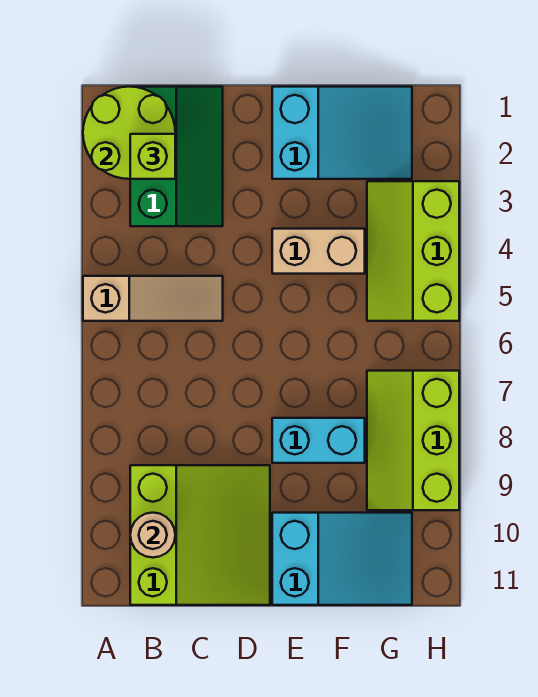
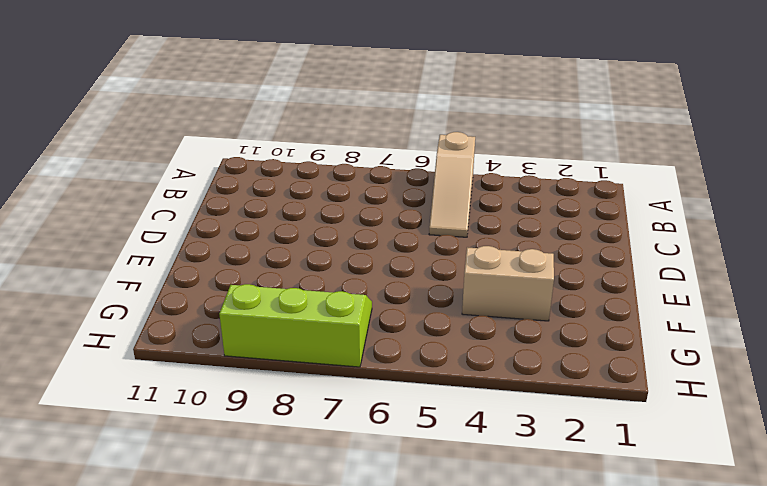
tan brick F3:F4 level 1 -> tan brick E4:F4 level 1
none -> green slope B1:C3 level 1 top B
none -> lime slope B9:D11 level 1 top B
none -> cyan slope E1:G2 level 1 top E

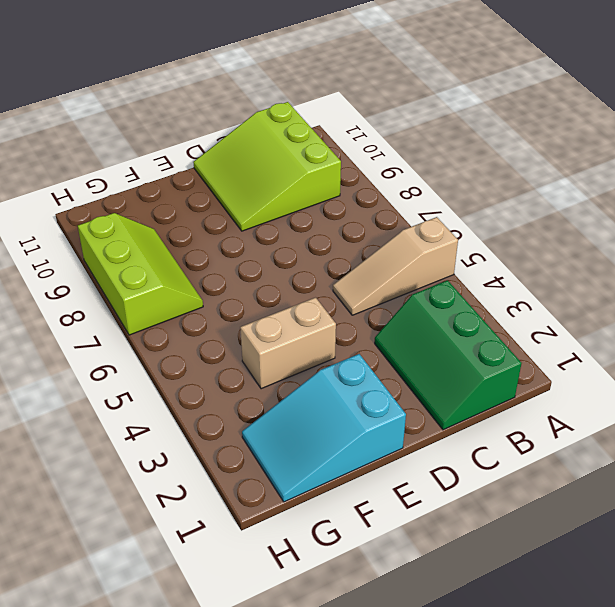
none -> cyan brick E8:F8 level 1
none -> cyan slope E10:G11 level 1 top E
none -> lime slope G3:H5 level 1 top H

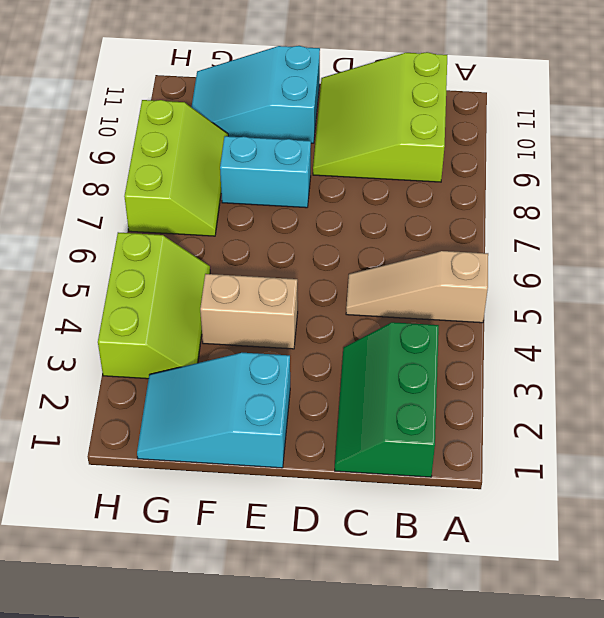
none -> lime round brick A1:B2 level 2
none -> tan round brick B10 level 2
none -> lime brick B2 level 3

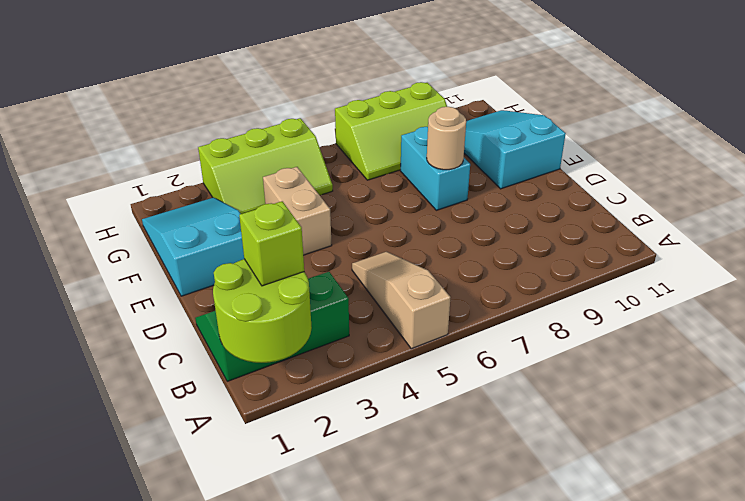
tan round brick E8 level 2 -> tan round brick B10 level 2
none -> lime slope B9:D11 level 1 top B

